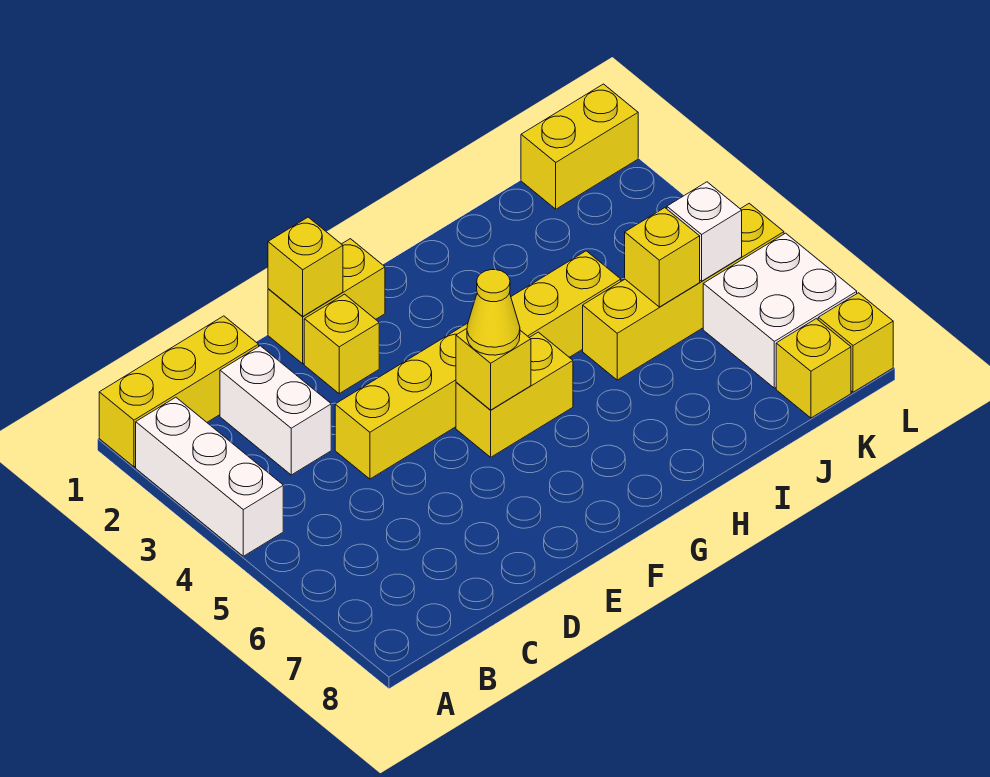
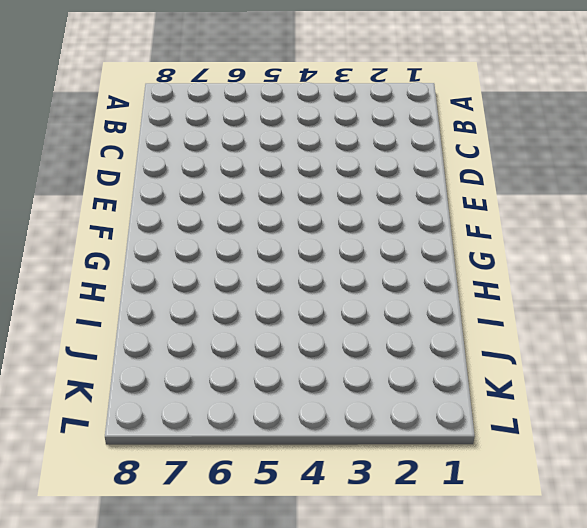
none -> yellow brick A1:C1 level 1
none -> white brick A2:A4 level 1
none -> white brick C2:C3 level 1

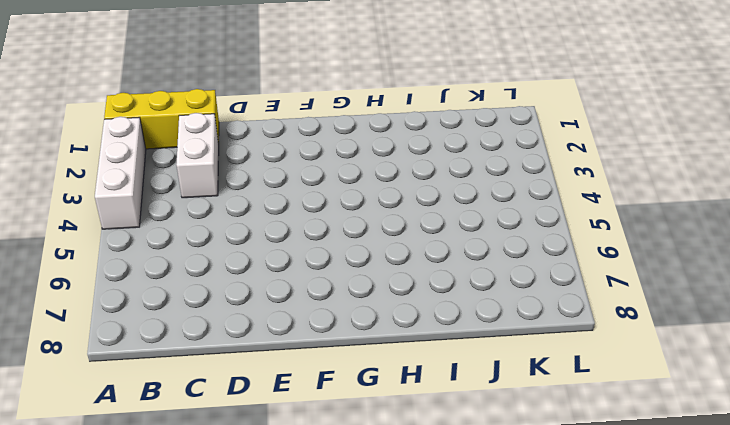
none -> yellow brick D4:I4 level 1
none -> yellow brick E1:F1 level 1
none -> yellow brick E2 level 1

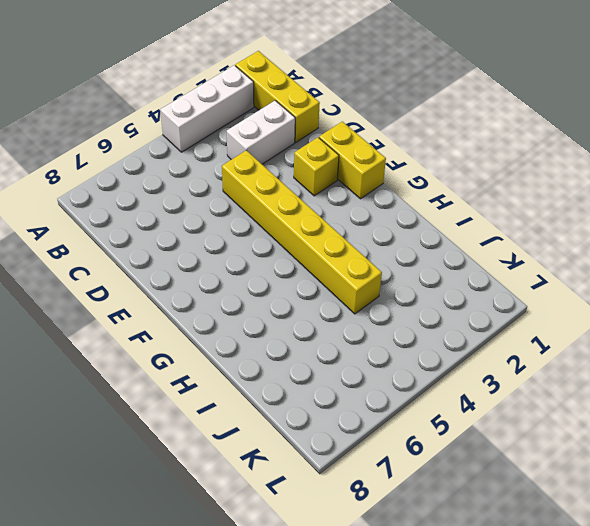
none -> yellow brick F5:G5 level 1
none -> yellow brick I5:L5 level 1
none -> yellow brick K1:L1 level 1

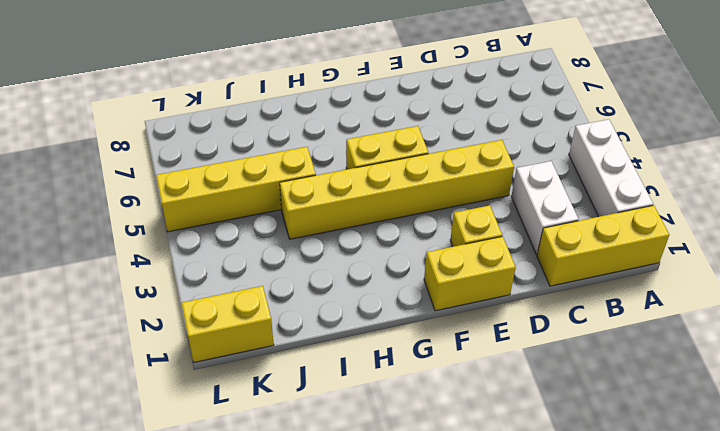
none -> white brick K6:L7 level 1
none -> yellow brick K8 level 1
none -> yellow brick L8 level 1

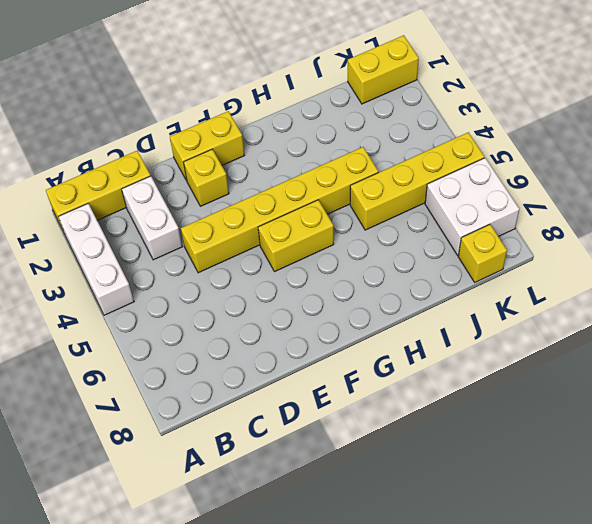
none -> yellow brick L8 level 1
none -> yellow brick E1 level 2
none -> yellow brick F5 level 2

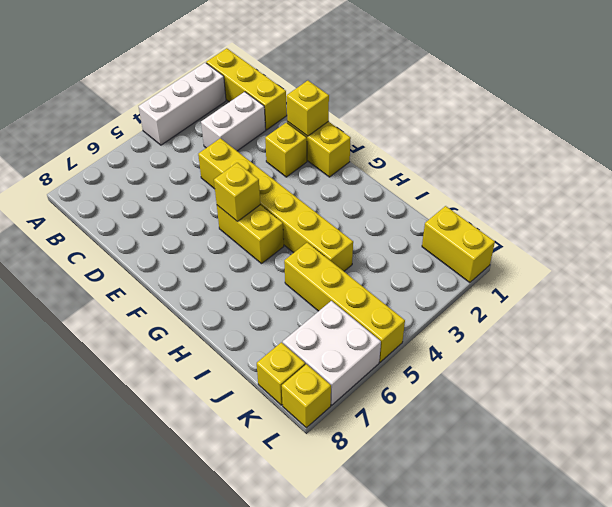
none -> yellow brick J5 level 2
none -> white brick K5 level 2
none -> yellow cone F5 level 3

